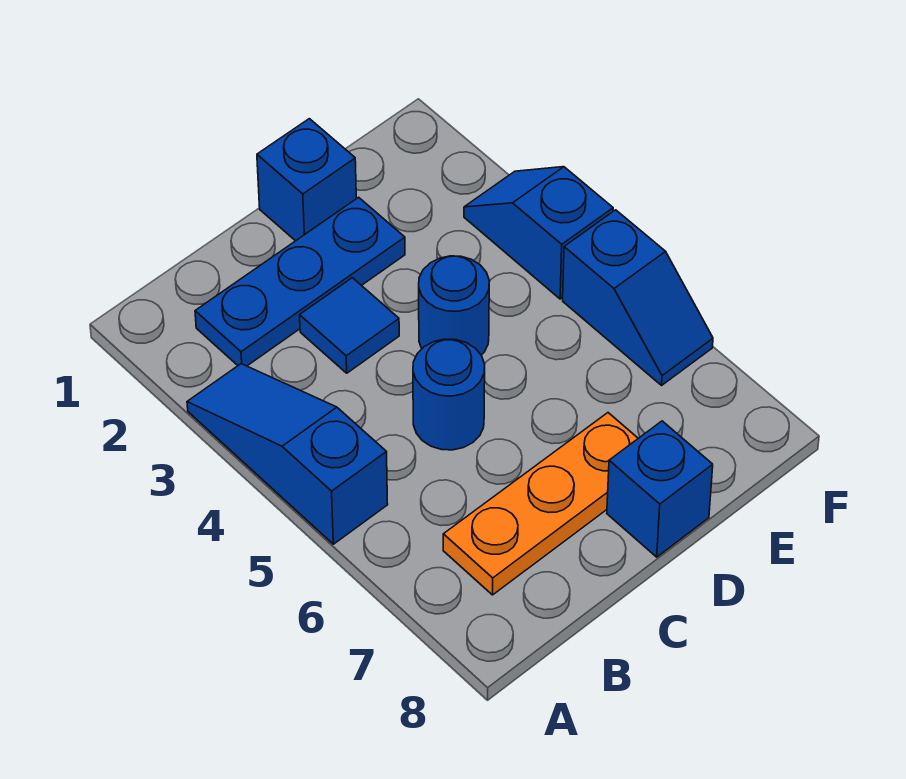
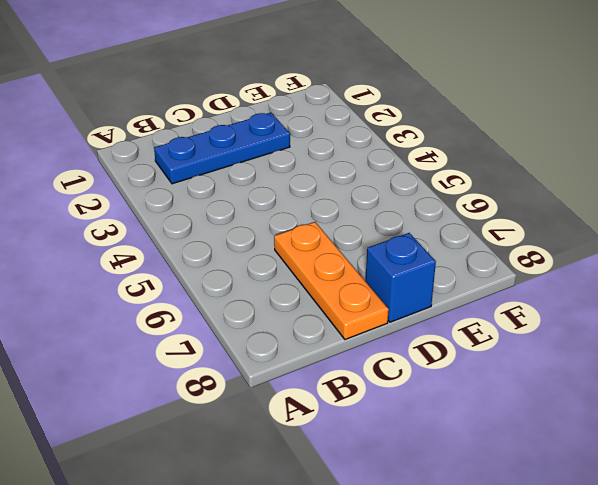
orange plate C6:C8 level 1 -> orange plate B7:D7 level 1
none -> blue slope A3:A5 level 1 top 5
none -> blue tile C3 level 1

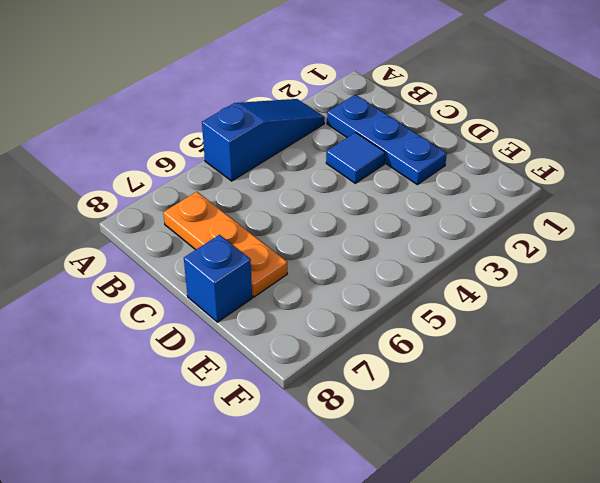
none -> blue round brick C5 level 1
none -> blue brick D1 level 1

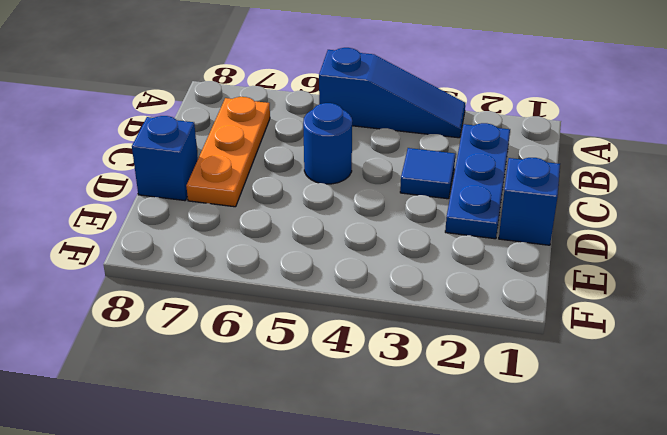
none -> blue round brick D4 level 1
none -> blue slope F3:F4 level 1 top 4

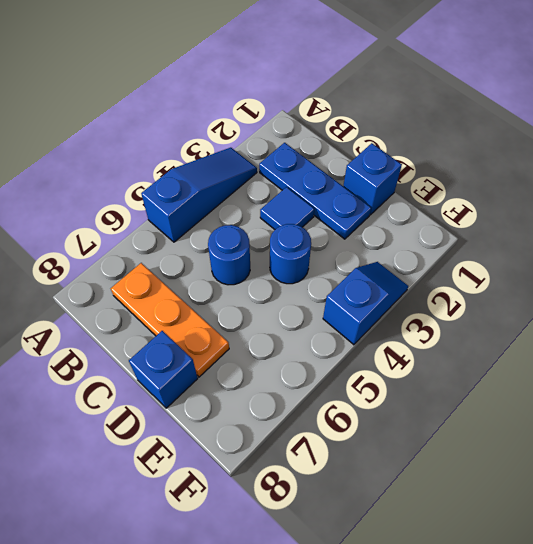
none -> blue slope F5:F6 level 1 top 5

